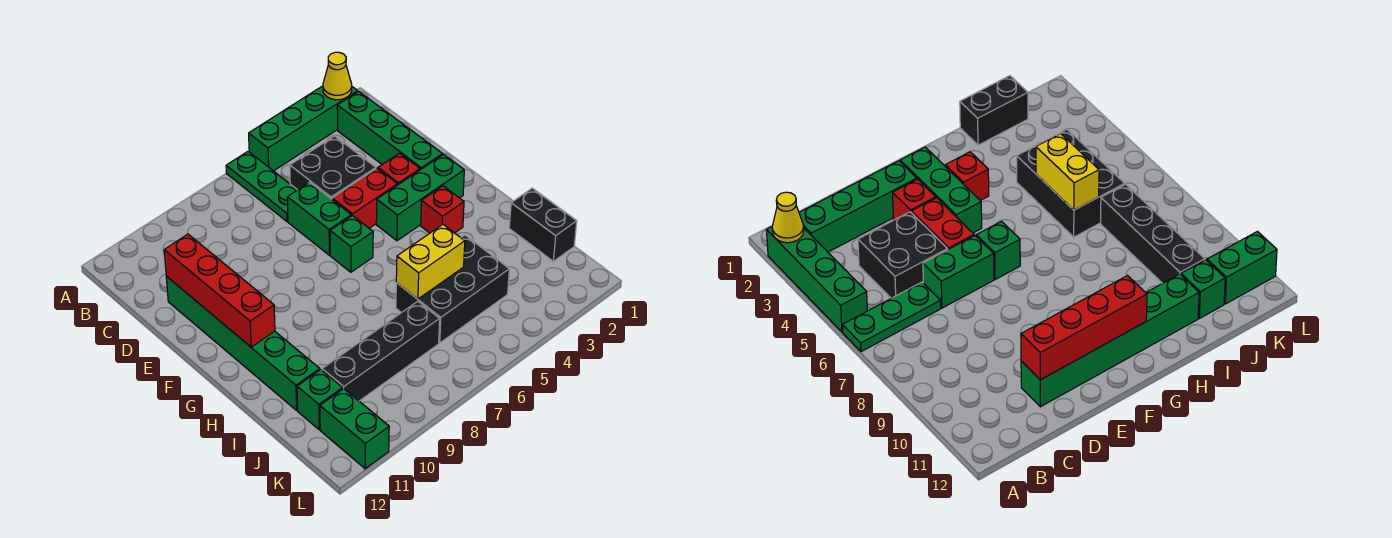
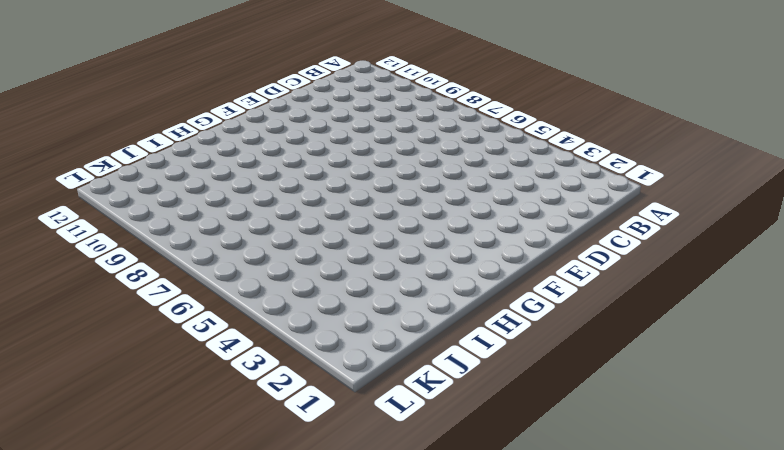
none -> green brick A2:A5 level 1
none -> green plate A6:C6 level 1
none -> green brick B2:E2 level 1

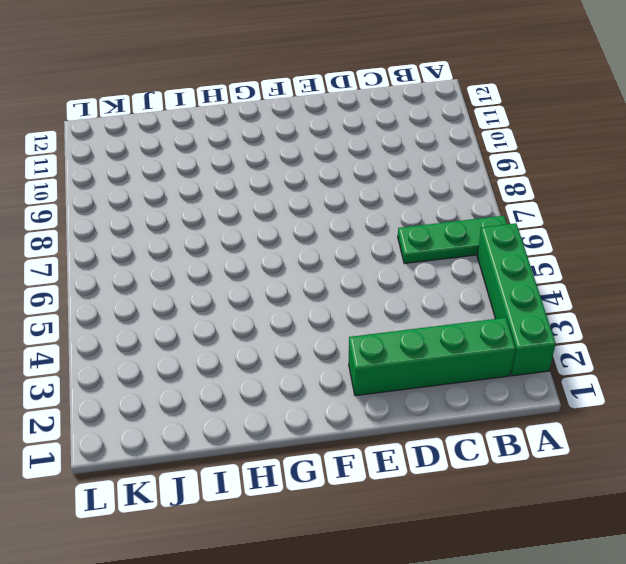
none -> black brick C4:D5 level 1
none -> green brick D6:E6 level 1
none -> green brick D11:I11 level 1

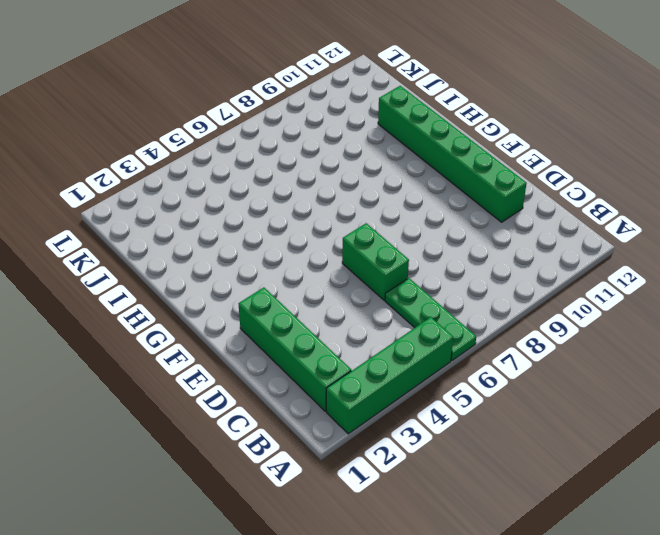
none -> black brick C4:D5 level 1
none -> red brick E3 level 1
none -> red brick E4:E5 level 1

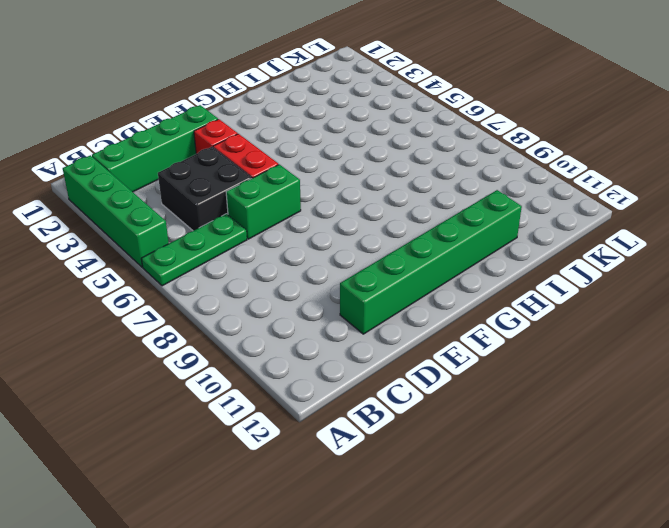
none -> green brick F2:F4 level 1
none -> green brick F6 level 1
none -> red brick G3 level 1

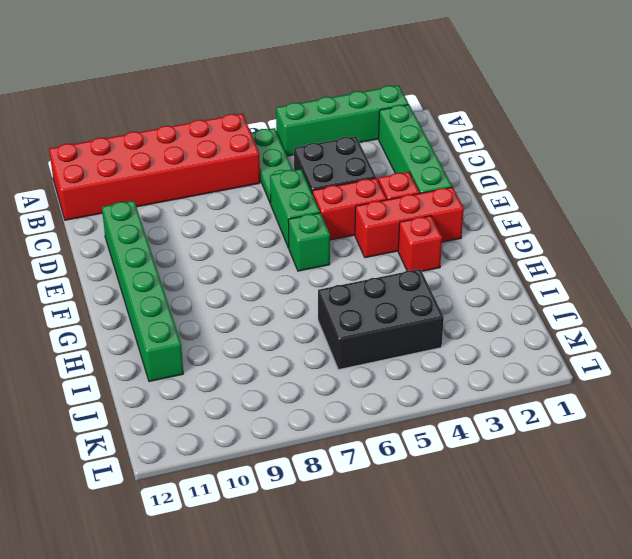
red brick A7:B12 level 1 -> none
red brick F2:F4 level 1 -> green brick F2:F4 level 1
none -> black brick I1:J1 level 1
none -> black brick J7:J10 level 1
none -> green brick J11 level 1

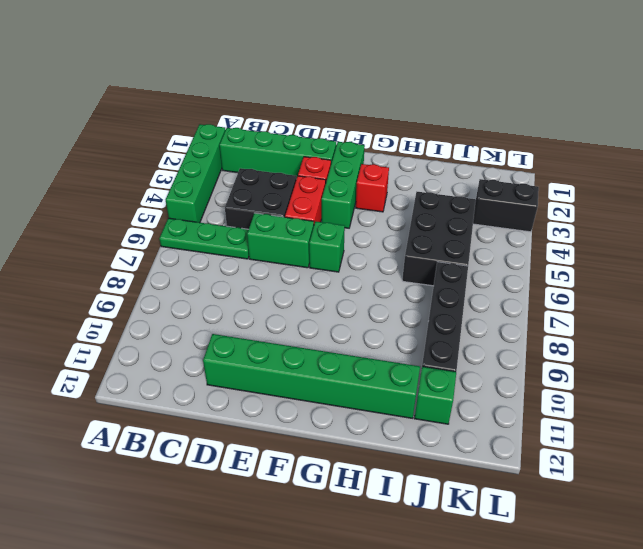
black brick K3:L3 level 1 -> black brick I1:J1 level 1
none -> green brick K11:L11 level 1
none -> yellow cone A2 level 2
none -> red brick D11:G11 level 2

